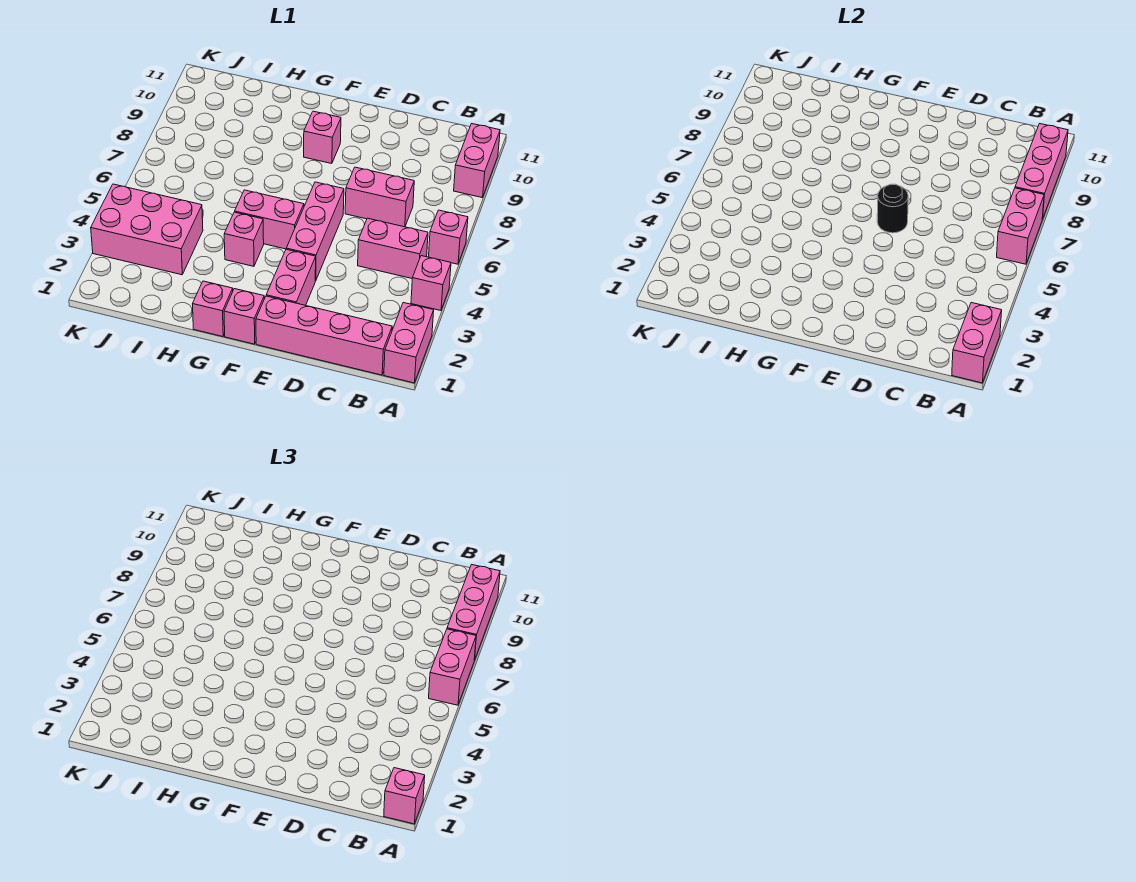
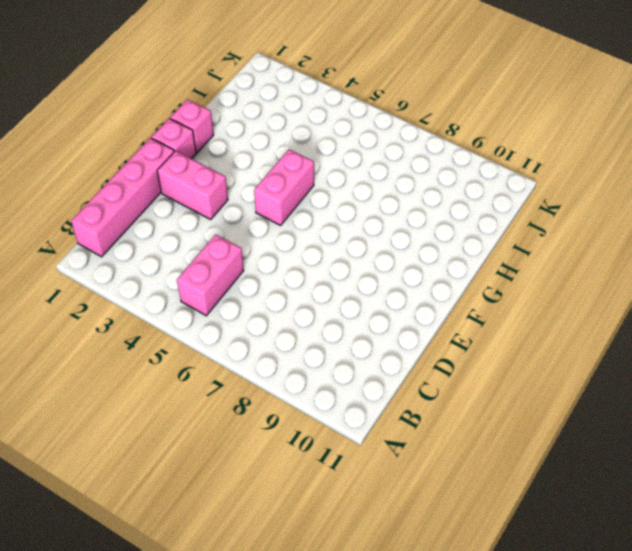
none -> pink brick A1:A2 level 1
none -> pink brick A4 level 1
none -> pink brick A6 level 1

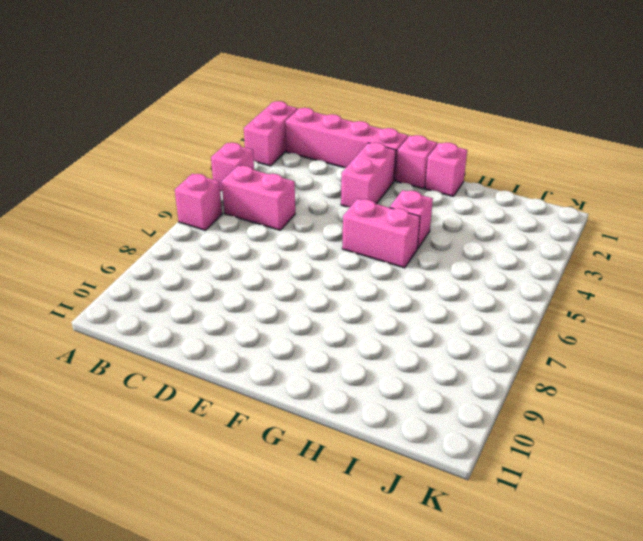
none -> pink brick A9:A10 level 1
none -> pink brick C7:D7 level 1
none -> pink brick E4:E6 level 1

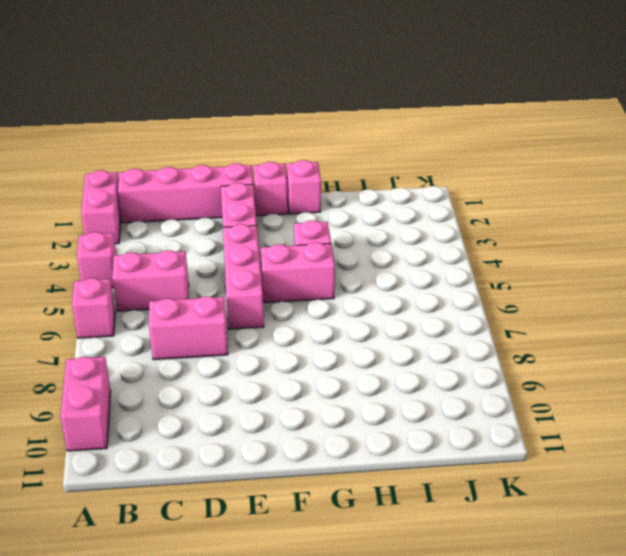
none -> pink brick F9 level 1
none -> pink brick I3:K4 level 1
none -> pink brick A1:A2 level 2

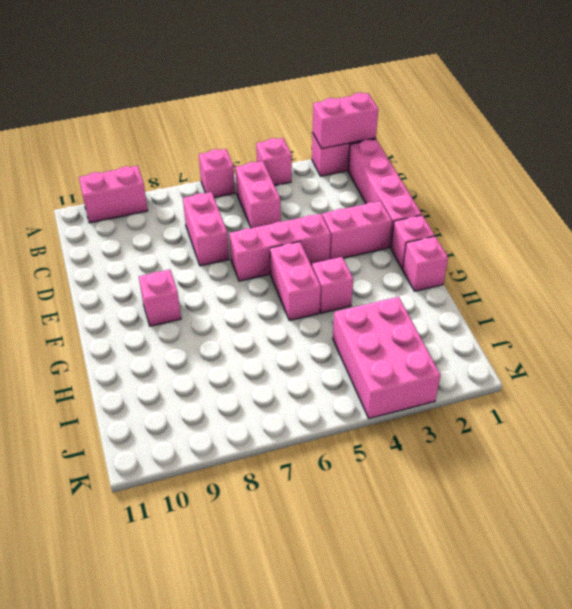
none -> pink brick A6:A7 level 2
none -> pink brick A8:A10 level 2
none -> black round brick E6 level 2

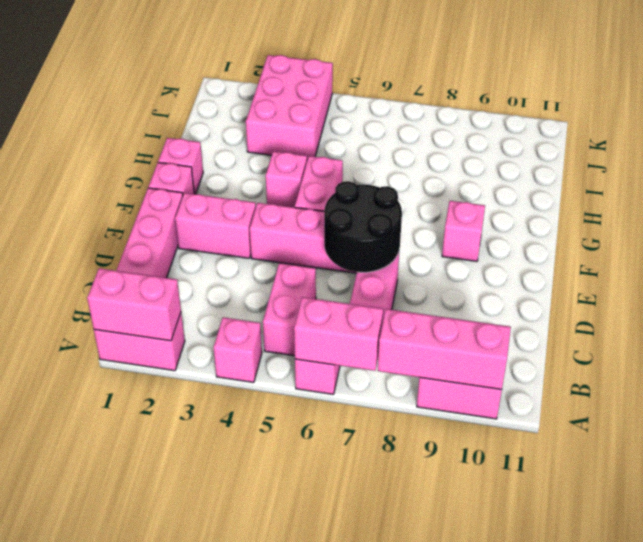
black round brick D6:E7 level 2 -> black round brick E6 level 2
none -> pink brick A1 level 3
none -> pink brick A6:A7 level 3
none -> pink brick A8:A10 level 3

